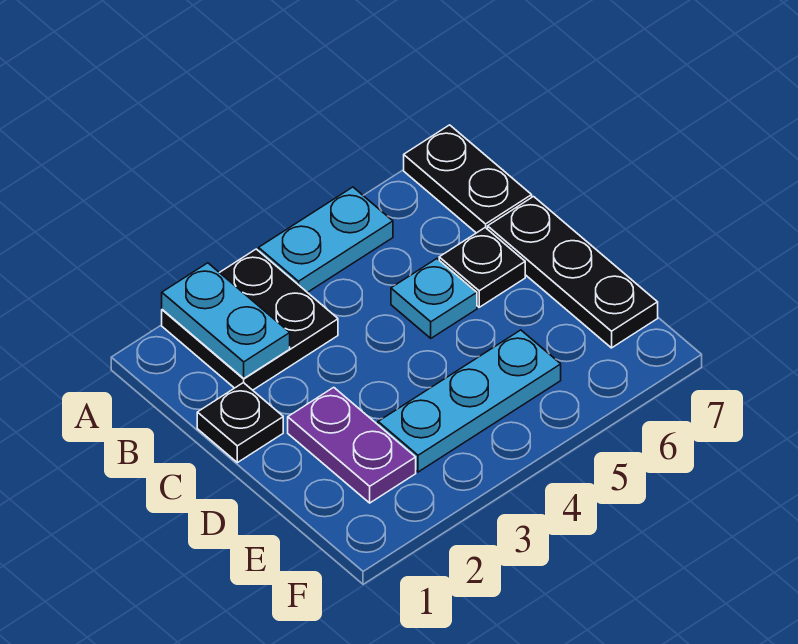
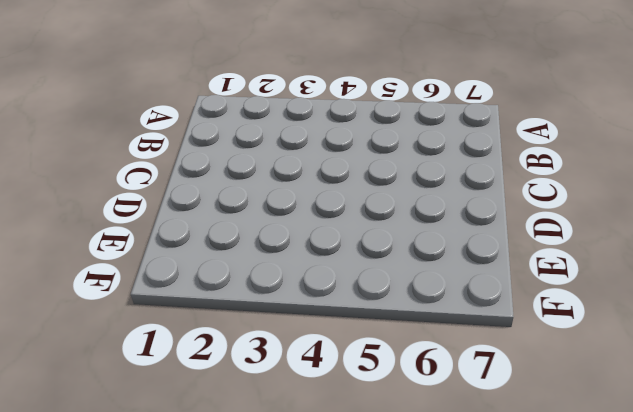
none -> black plate A2:B3 level 1
none -> cyan plate A4:A5 level 1

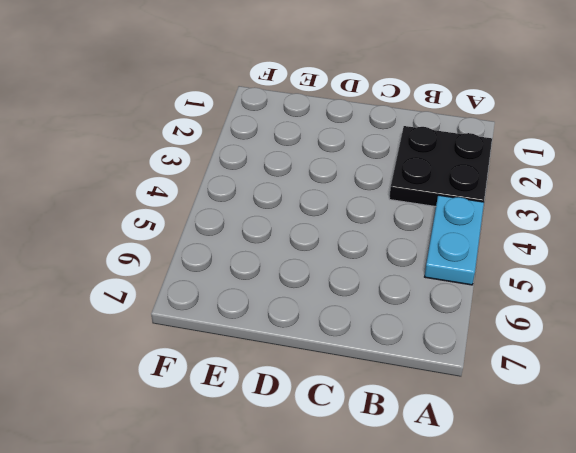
none -> black plate A7:B7 level 1
none -> black plate C1 level 1

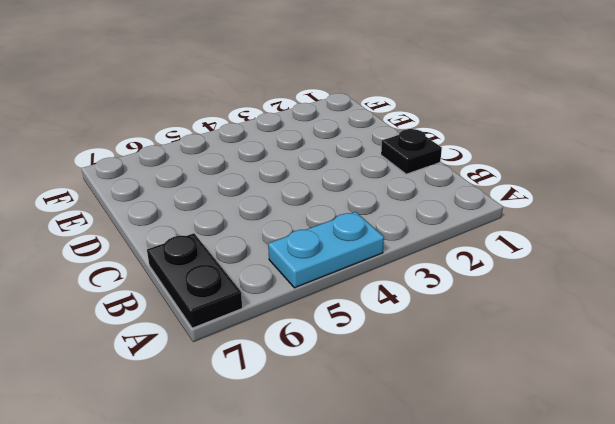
none -> black plate A2:B3 level 1
none -> cyan plate C5 level 1

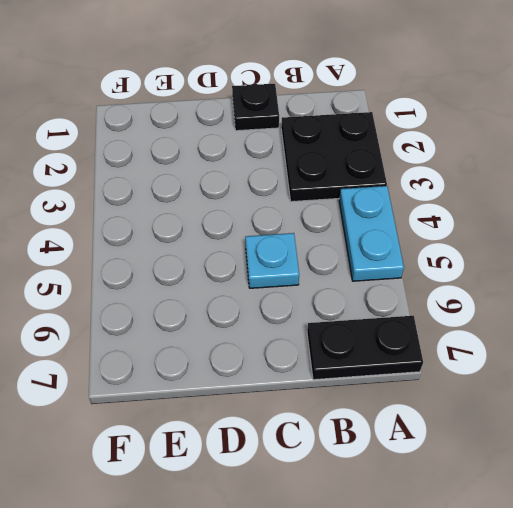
none -> black plate C6 level 1
none -> black plate C7:E7 level 1

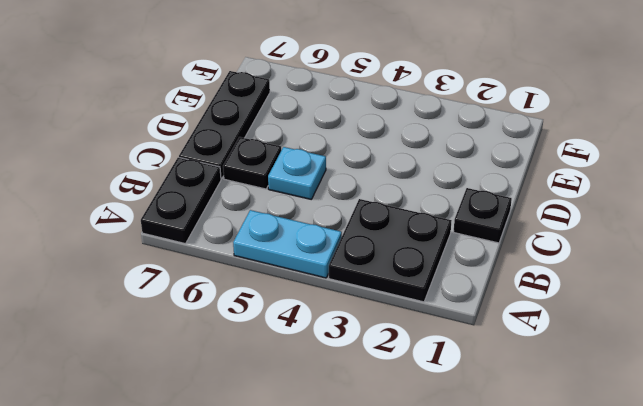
none -> purple plate D2:E2 level 1
none -> cyan plate E3:E5 level 1

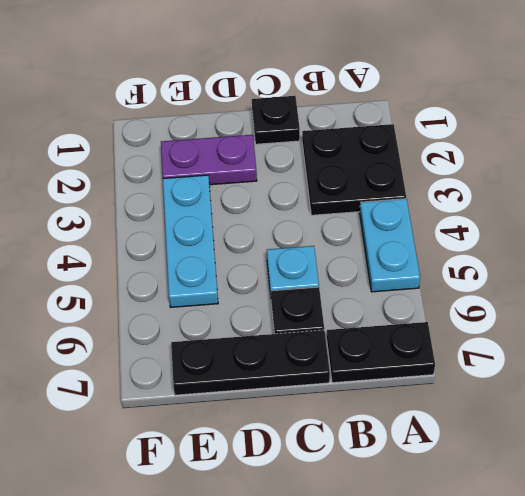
none -> cyan plate A2:B2 level 2

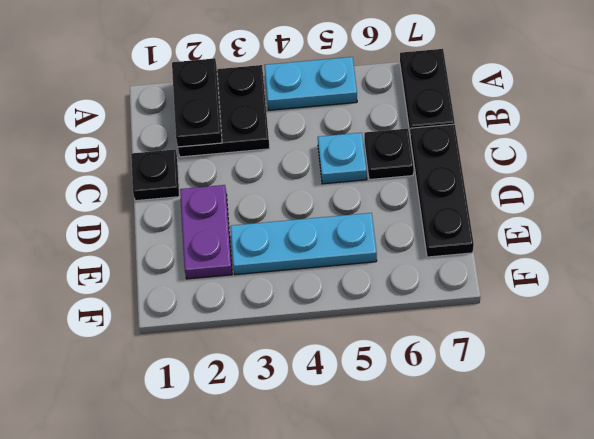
black plate A2:B2 level 2 -> cyan plate A2:B2 level 2

